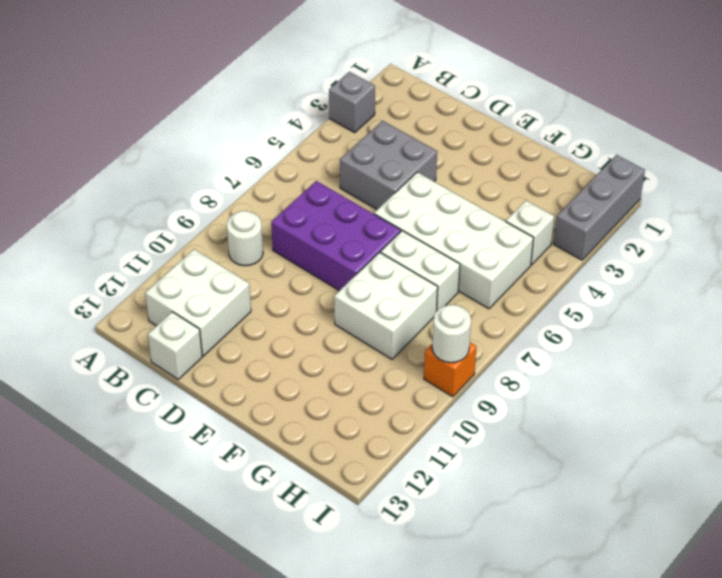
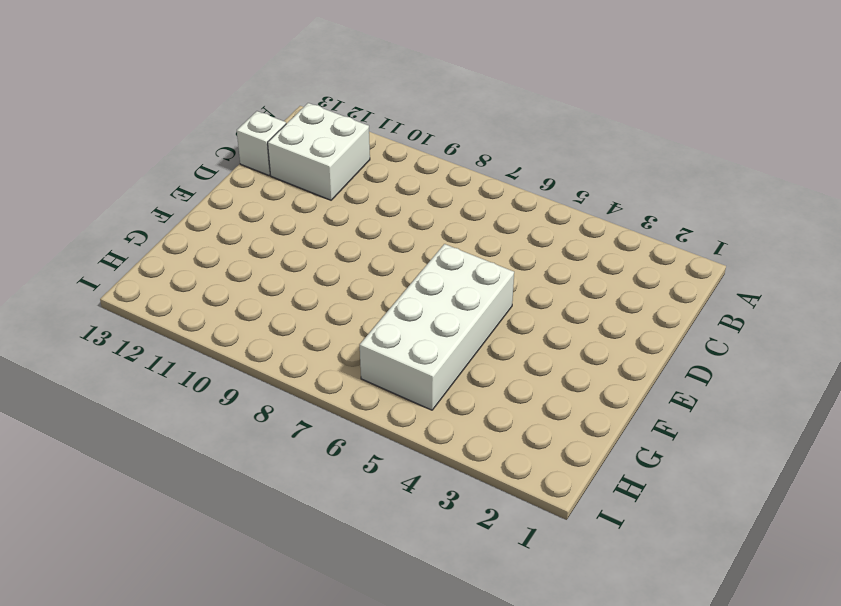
none -> grey brick A3 level 1
none -> white round brick B9 level 1
none -> grey brick C4:D5 level 1

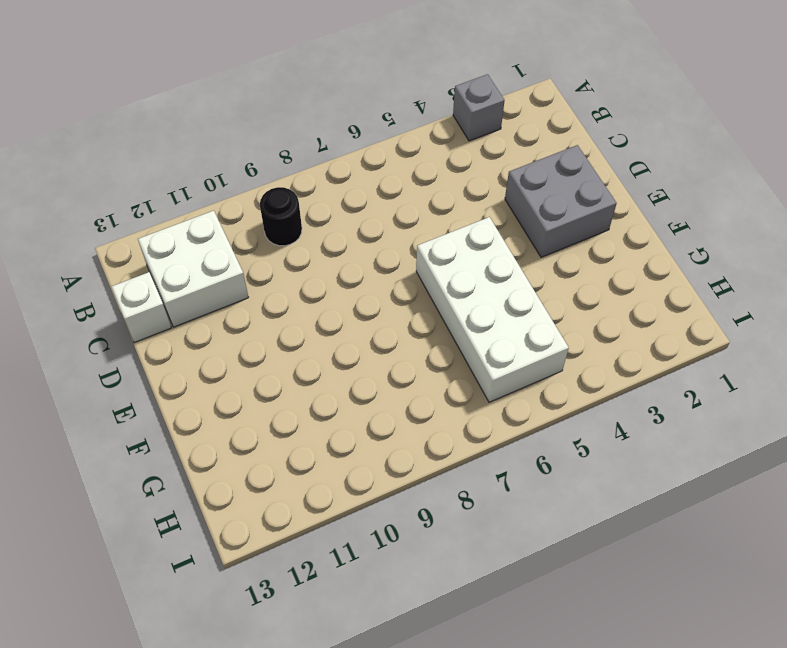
black round brick B9 level 1 -> white round brick B9 level 1
grey brick D2:E3 level 1 -> grey brick C4:D5 level 1
none -> purple brick C7:E8 level 1
none -> white brick F7:G7 level 1
none -> white brick F8:G9 level 1

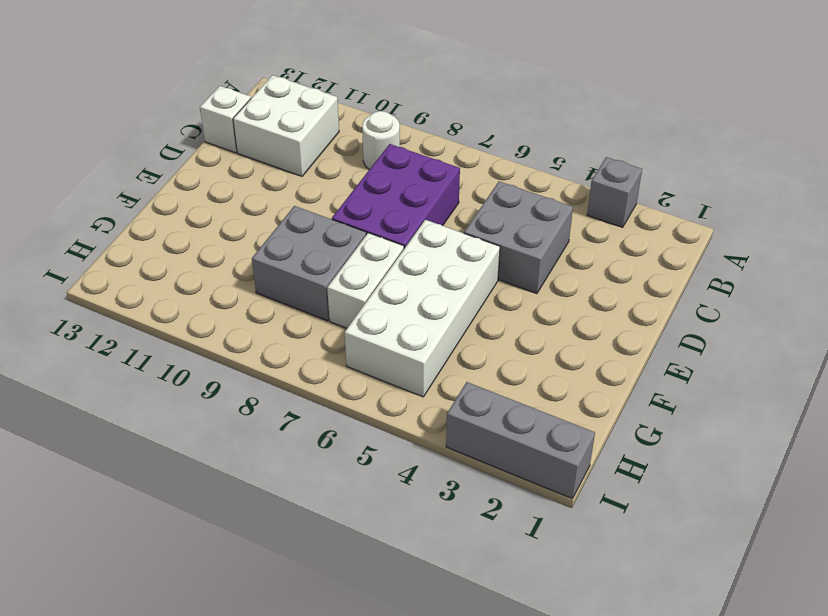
grey brick F8:G9 level 1 -> white brick F8:G9 level 1
none -> white brick H4 level 1
none -> orange brick I9 level 1
none -> white round brick I9 level 2

